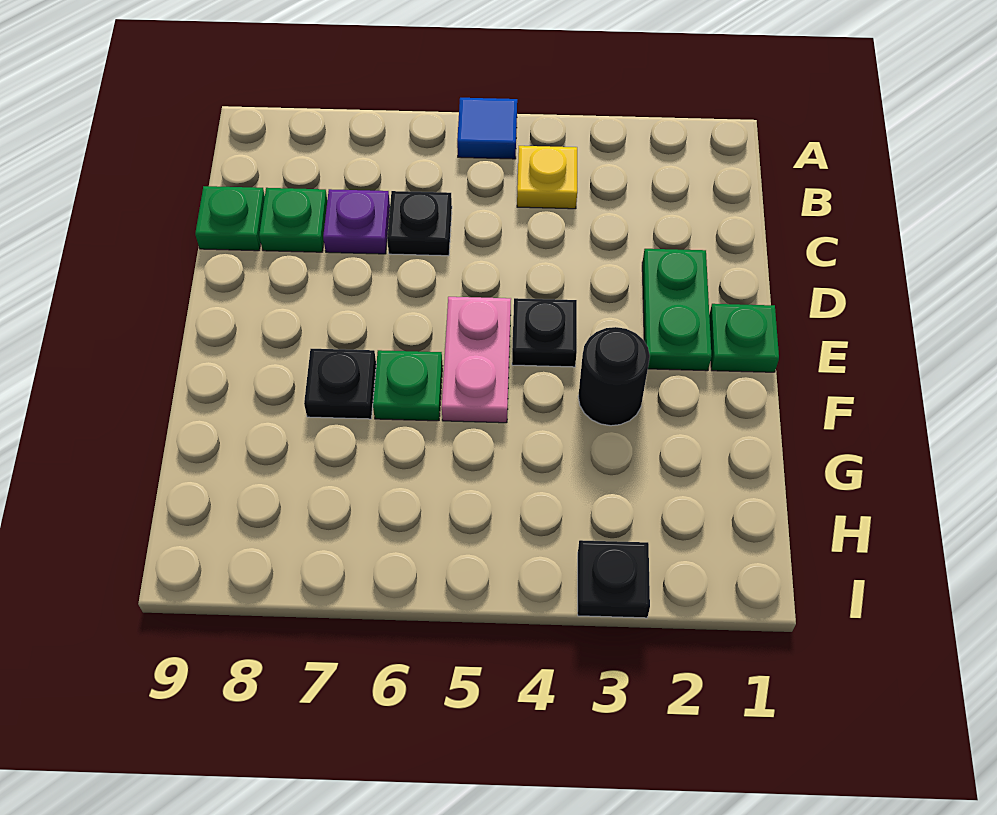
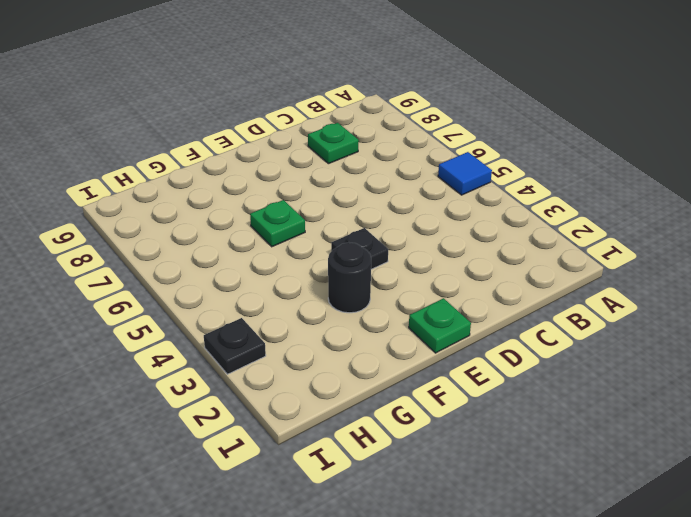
none -> yellow plate B4 level 1
none -> black plate C6 level 1
none -> purple plate C7 level 1

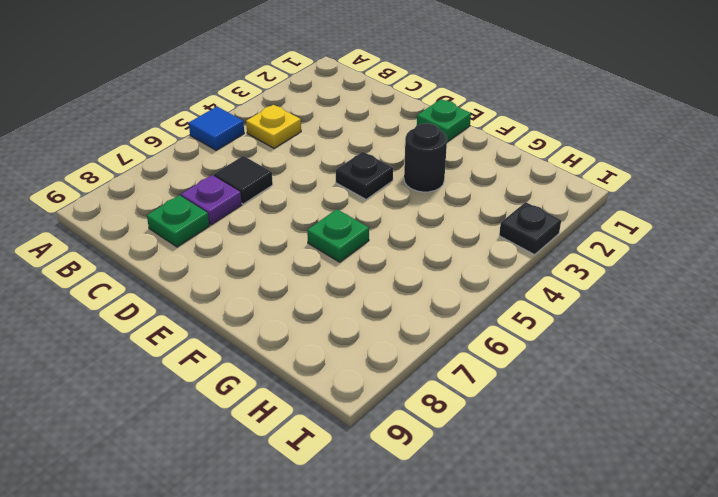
black tile C6 level 1 -> black plate C6 level 1
none -> green plate C9 level 1
none -> green plate D2:E2 level 1
none -> pink plate E5:F5 level 1

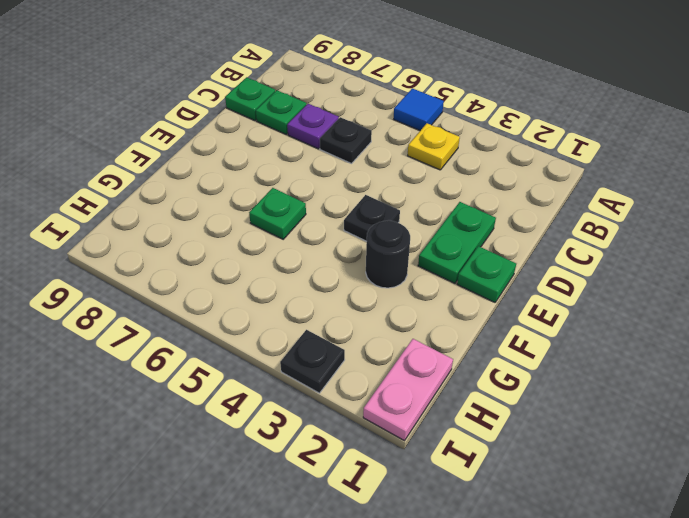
pink plate H1:I1 level 1 -> pink plate E5:F5 level 1
none -> black plate F7 level 1

